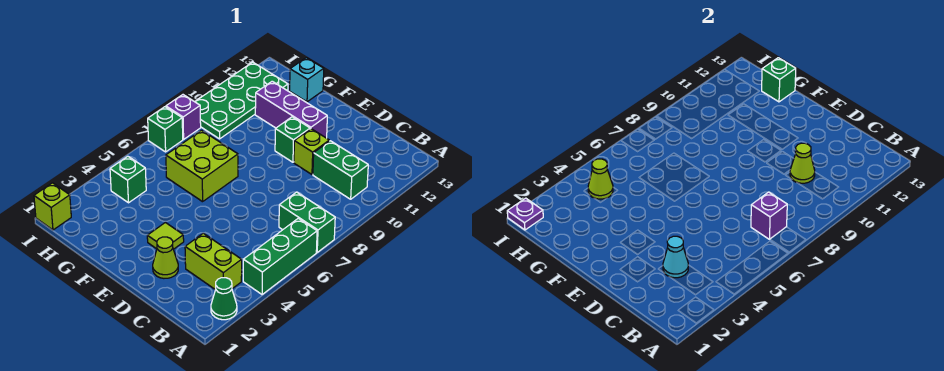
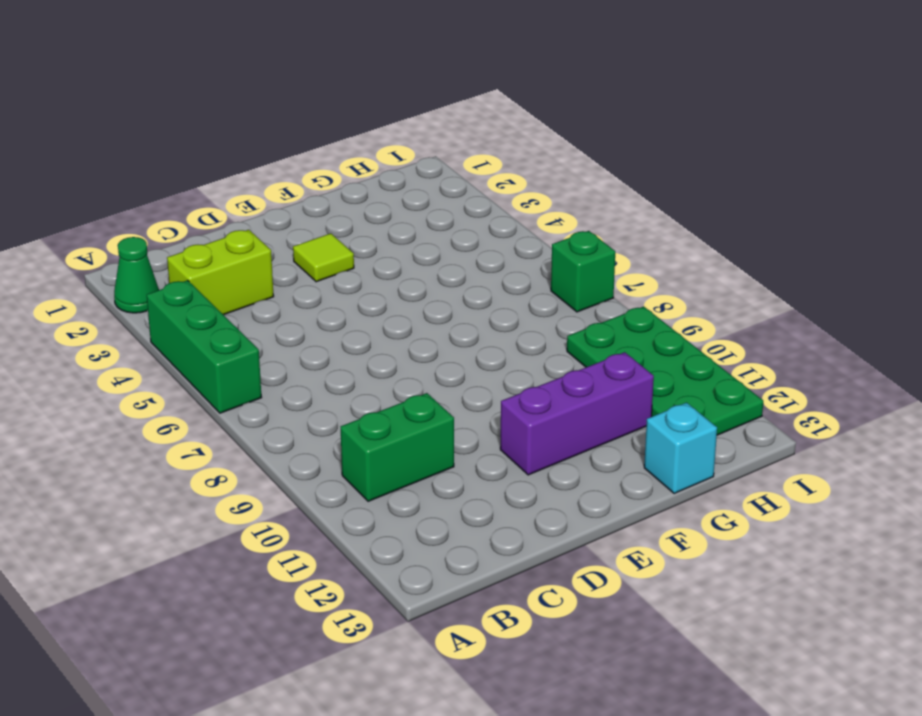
none -> green brick A7:B7 level 1
none -> lime cone D2 level 1
none -> lime brick D10 level 1

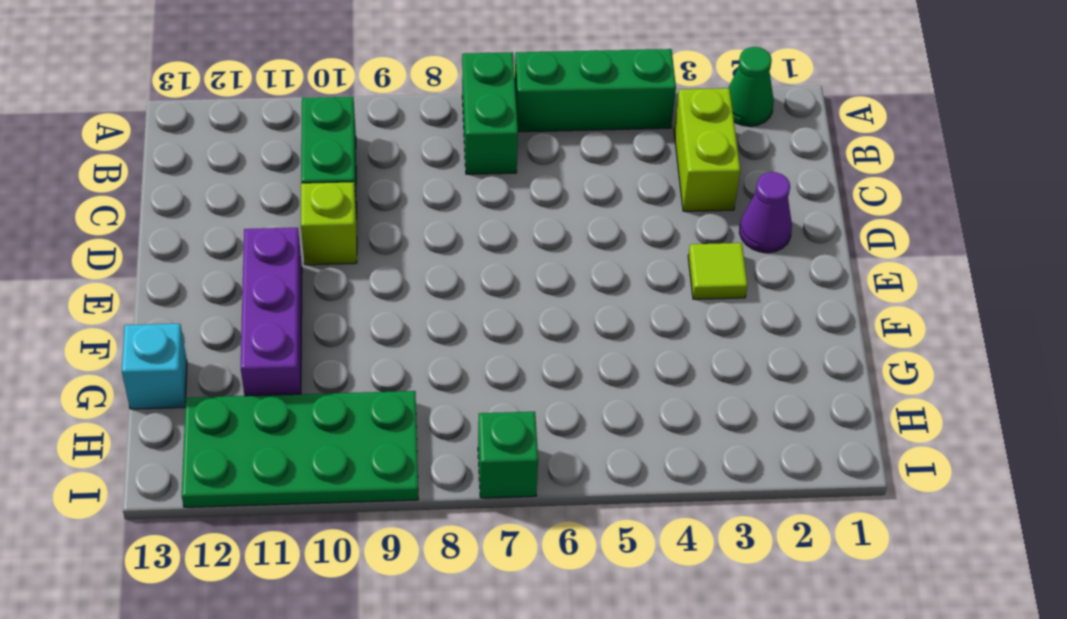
purple cone D2 level 1 -> lime cone D2 level 1
none -> green brick E10 level 1
none -> lime brick F6:G7 level 1
none -> green brick H4 level 1

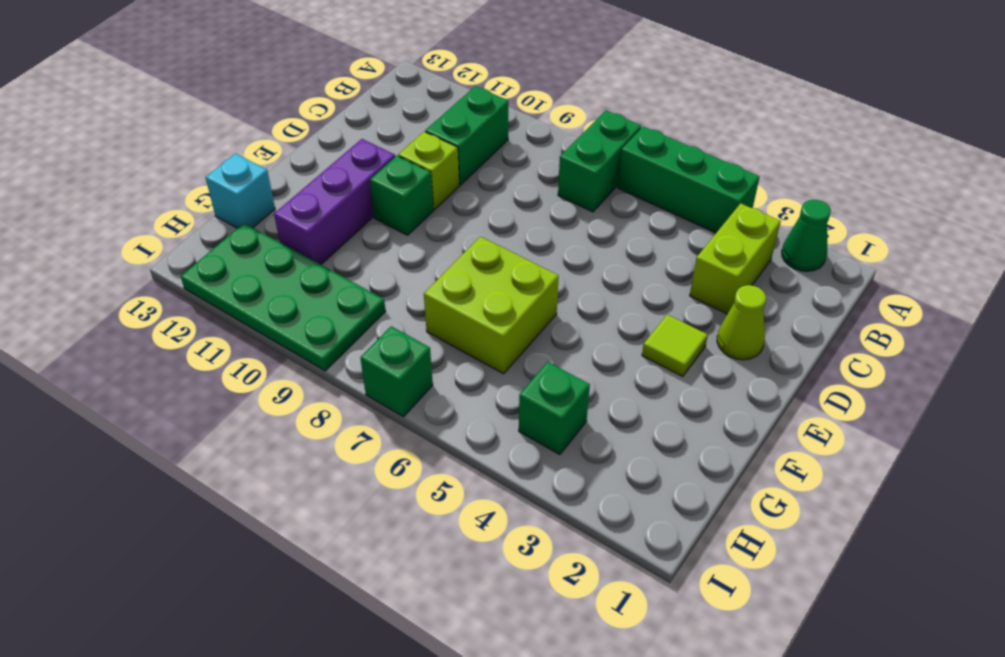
none -> lime brick I1 level 1
none -> purple brick I8 level 1
none -> purple brick B7 level 2

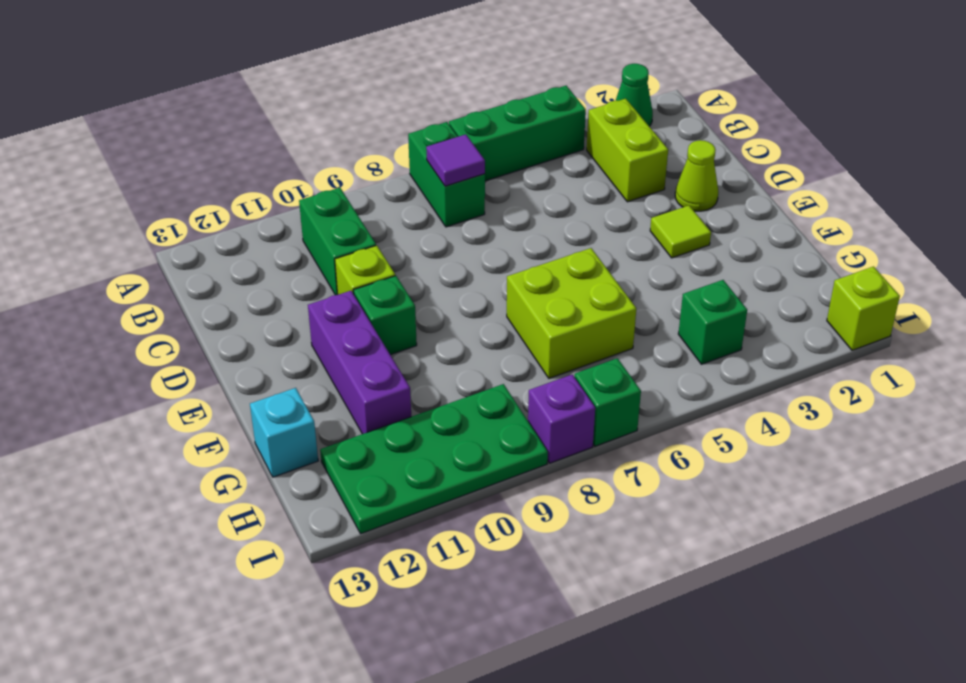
purple tile B7 level 2 -> purple brick B7 level 2
none -> cyan cone C3 level 2
none -> lime cone C10 level 2
none -> green brick G13 level 2

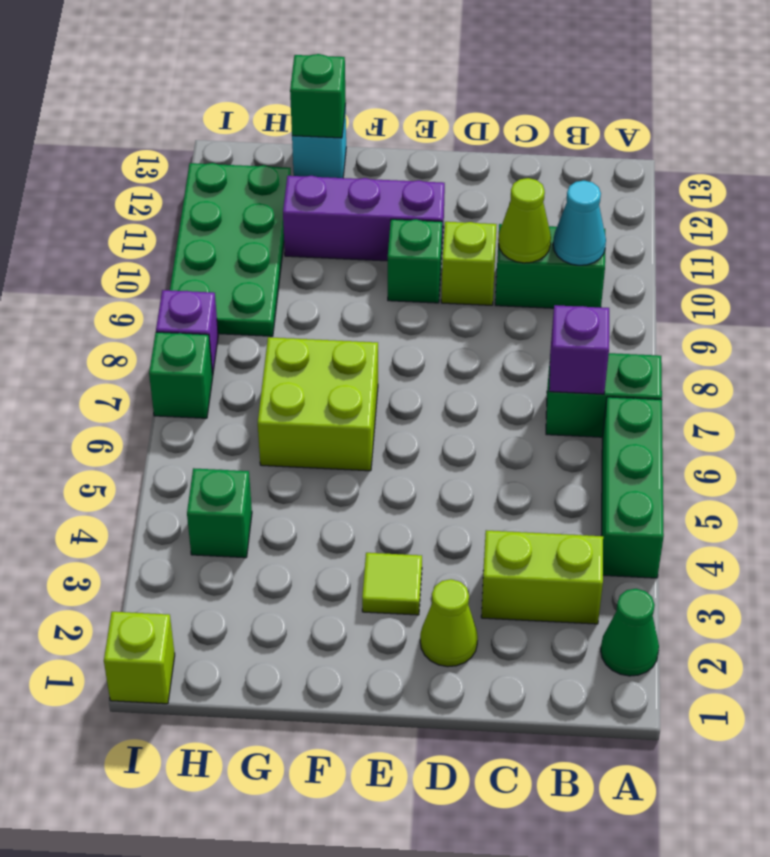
cyan cone B10 level 2 -> cyan cone C3 level 2
none -> lime cone H4 level 2
none -> purple plate I1 level 2

